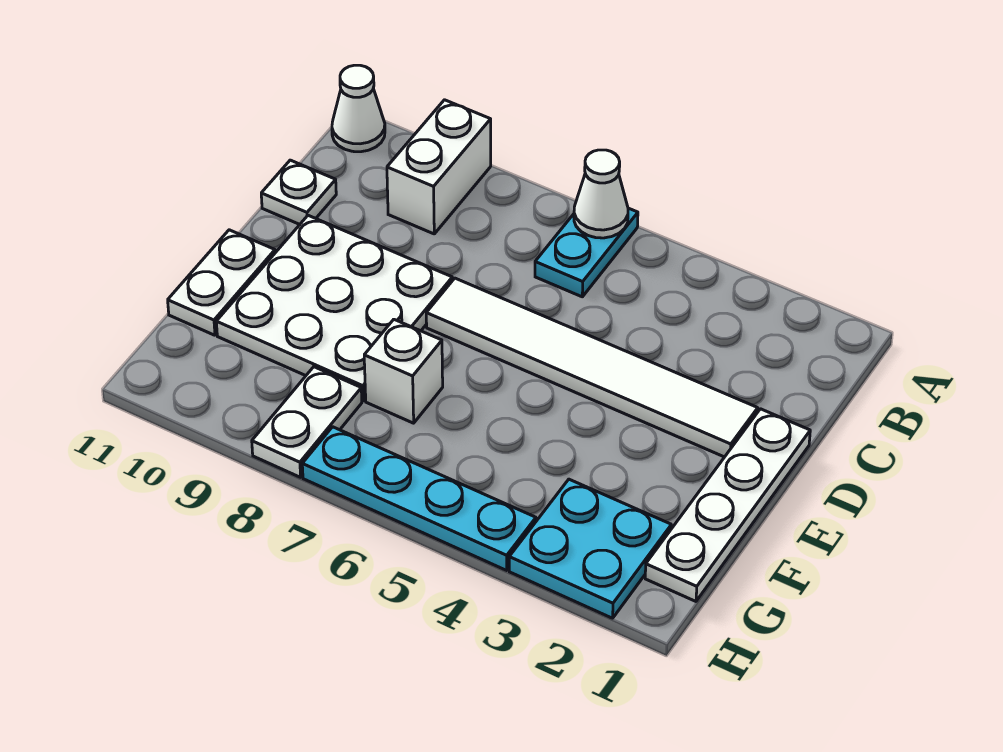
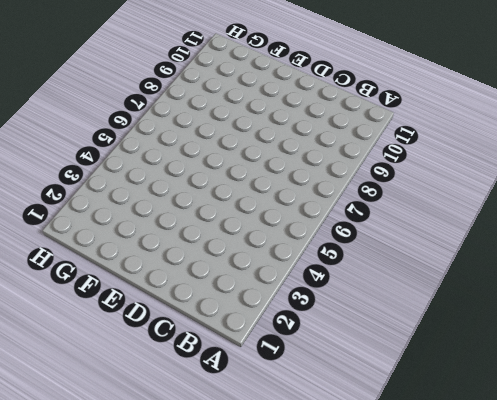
none -> cyan plate A6:B6 level 1
none -> white brick A9:B9 level 1
none -> white cone A11 level 1

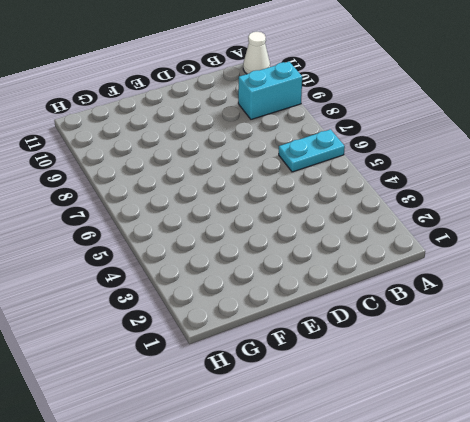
cyan brick A9:B9 level 1 -> white brick A9:B9 level 1
none -> white plate C11 level 1
none -> white plate D1:G1 level 1
none -> white tile D2:D7 level 1

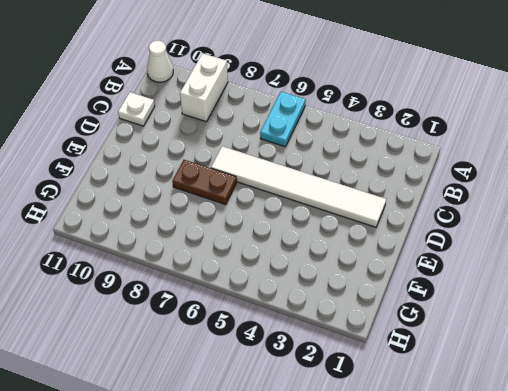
brown plate E7:E8 level 1 -> white plate D8:F10 level 1
none -> white plate D1:G1 level 1
none -> white plate E11:F11 level 1
none -> white brick F7 level 1

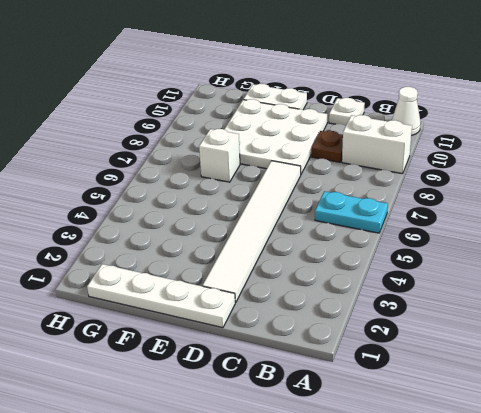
brown plate C9 level 1 -> none
none -> cyan plate G2:H3 level 1
none -> white plate G8:H8 level 1
none -> cyan plate H4:H7 level 1

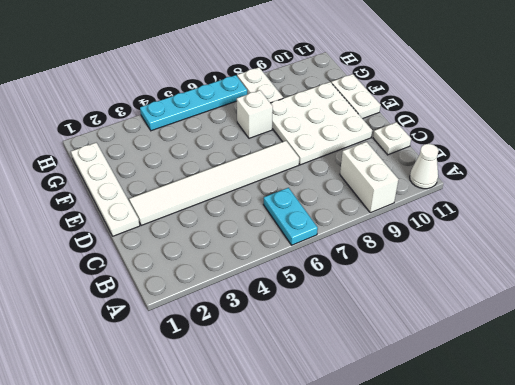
none -> cyan plate G2:H3 level 1
none -> white cone A6 level 2

